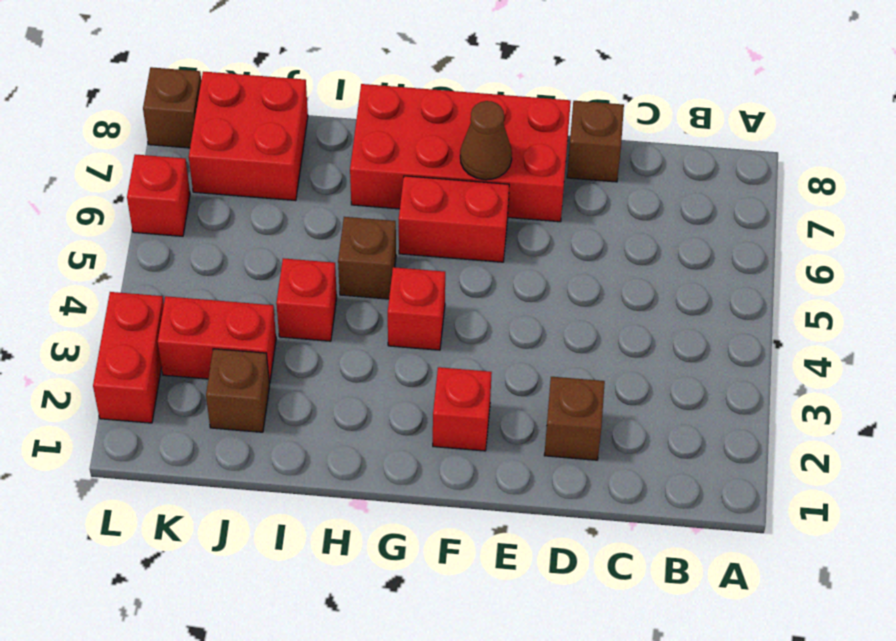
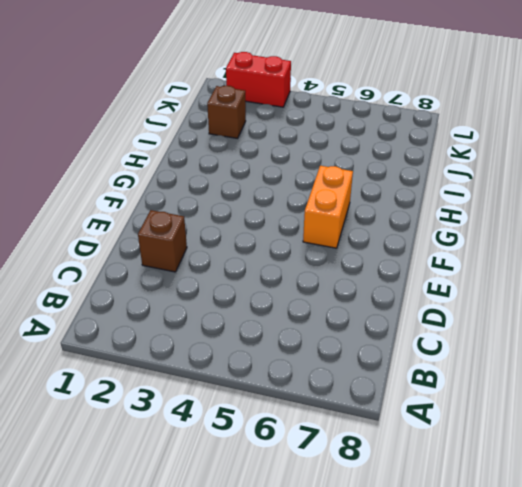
orange brick F6:G6 level 1 -> red brick F6:G6 level 1
none -> brown brick D8 level 1
none -> red brick E7:H8 level 1
none -> red brick F2 level 1

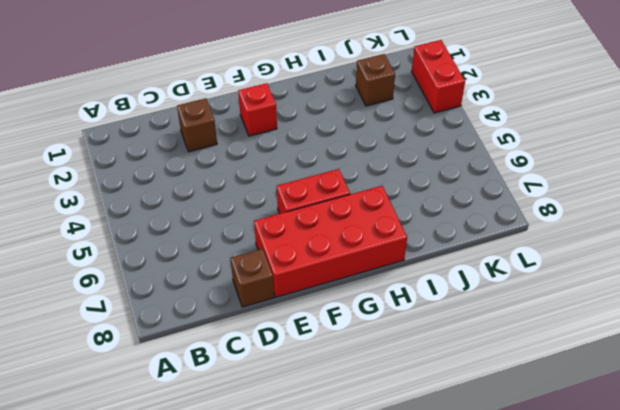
none -> red brick G4 level 1
none -> brown brick H5 level 1
none -> red brick I4 level 1

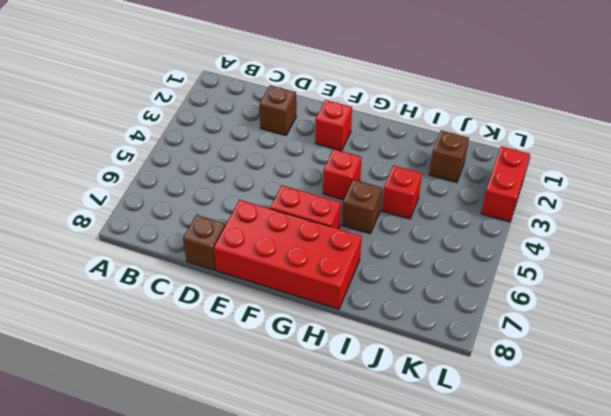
none -> red brick J3:K3 level 1
none -> red brick J7:K8 level 1
none -> red brick L6 level 1

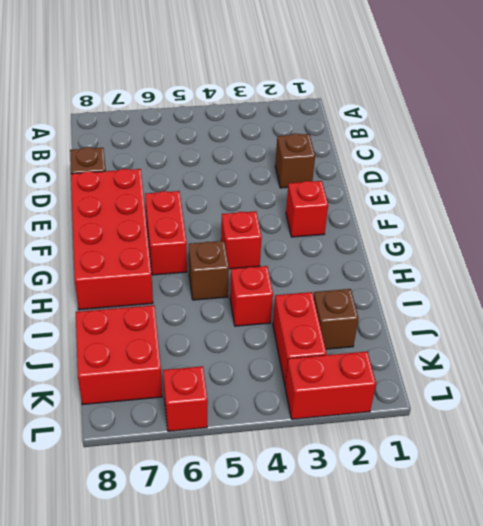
none -> brown brick L8 level 1
none -> brown cone F7 level 2

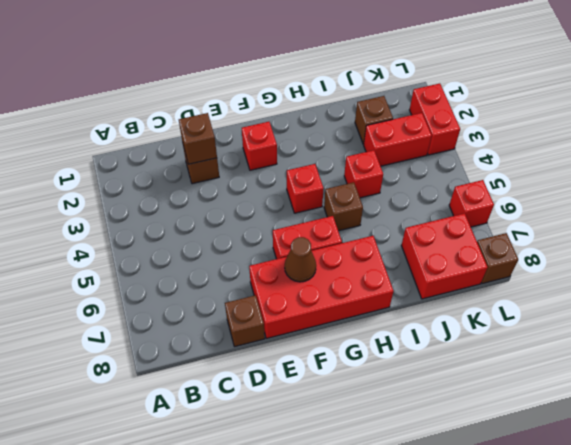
brown brick D2 level 2 -> none

